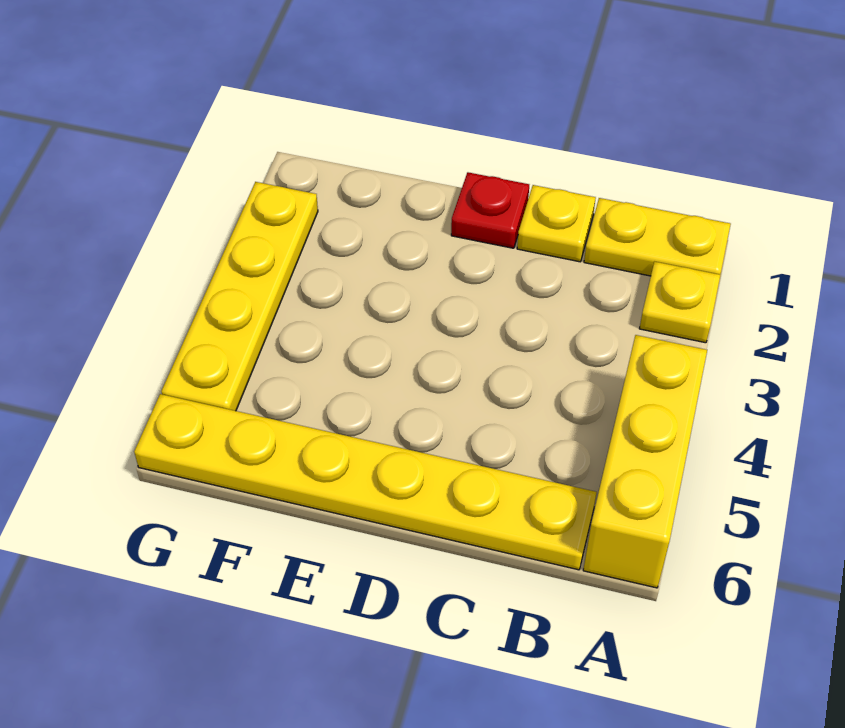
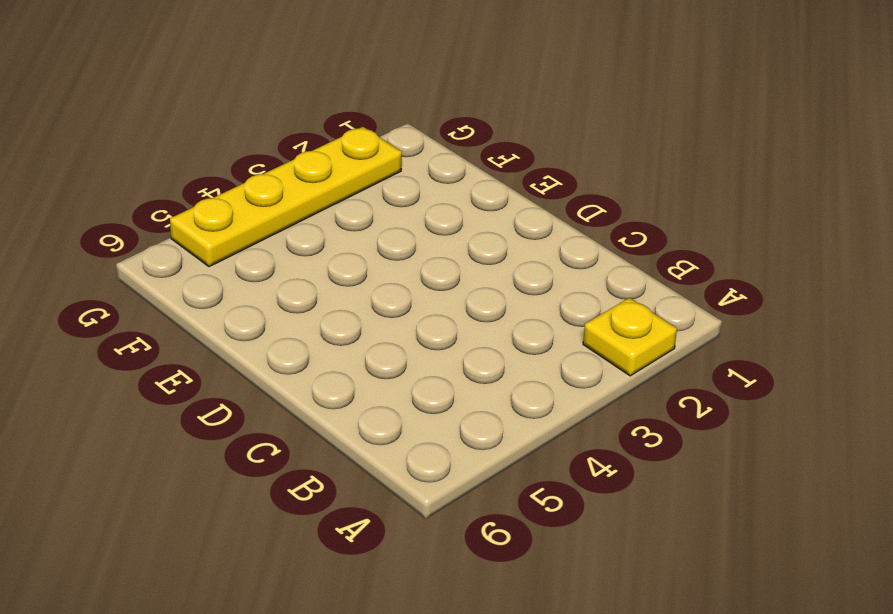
none -> yellow plate A1:B1 level 1
none -> yellow brick A4:A6 level 1

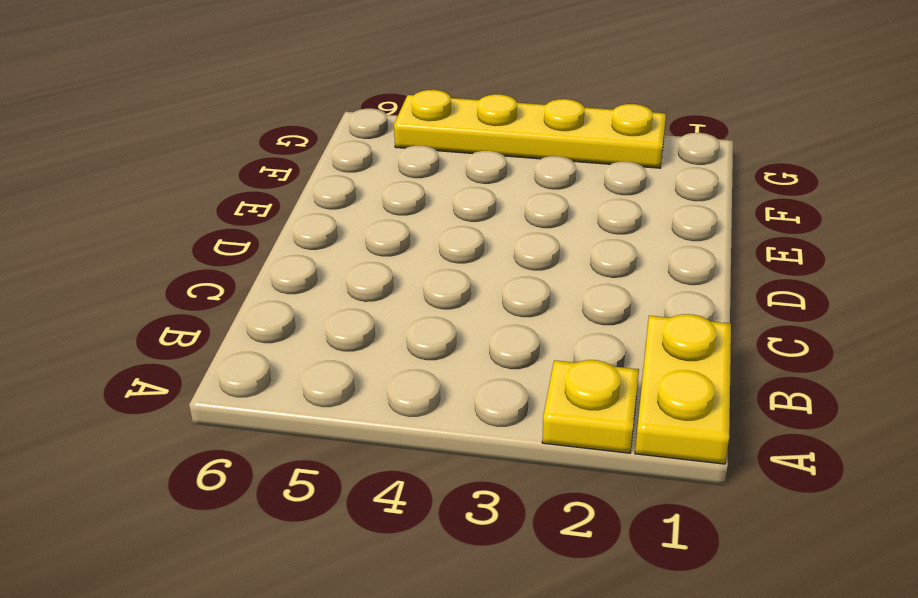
none -> yellow brick A4:A6 level 1
none -> yellow plate B6:G6 level 1

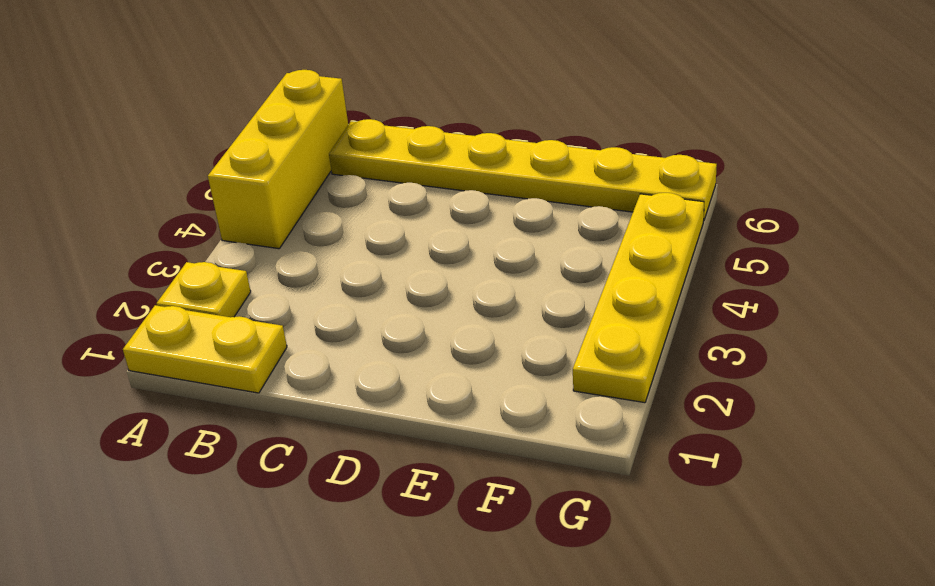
none -> yellow plate C1 level 1
none -> red plate D1 level 1

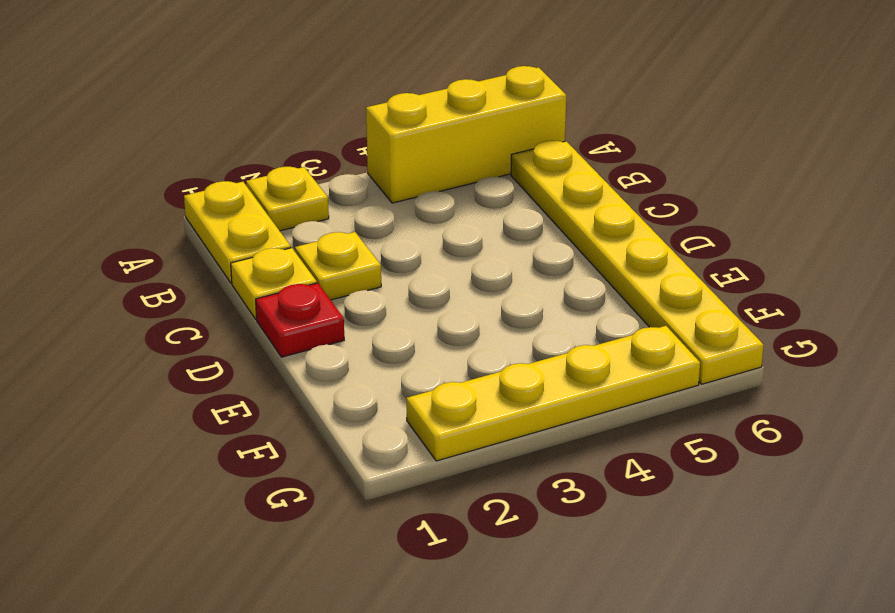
yellow plate C2 level 1 -> none

